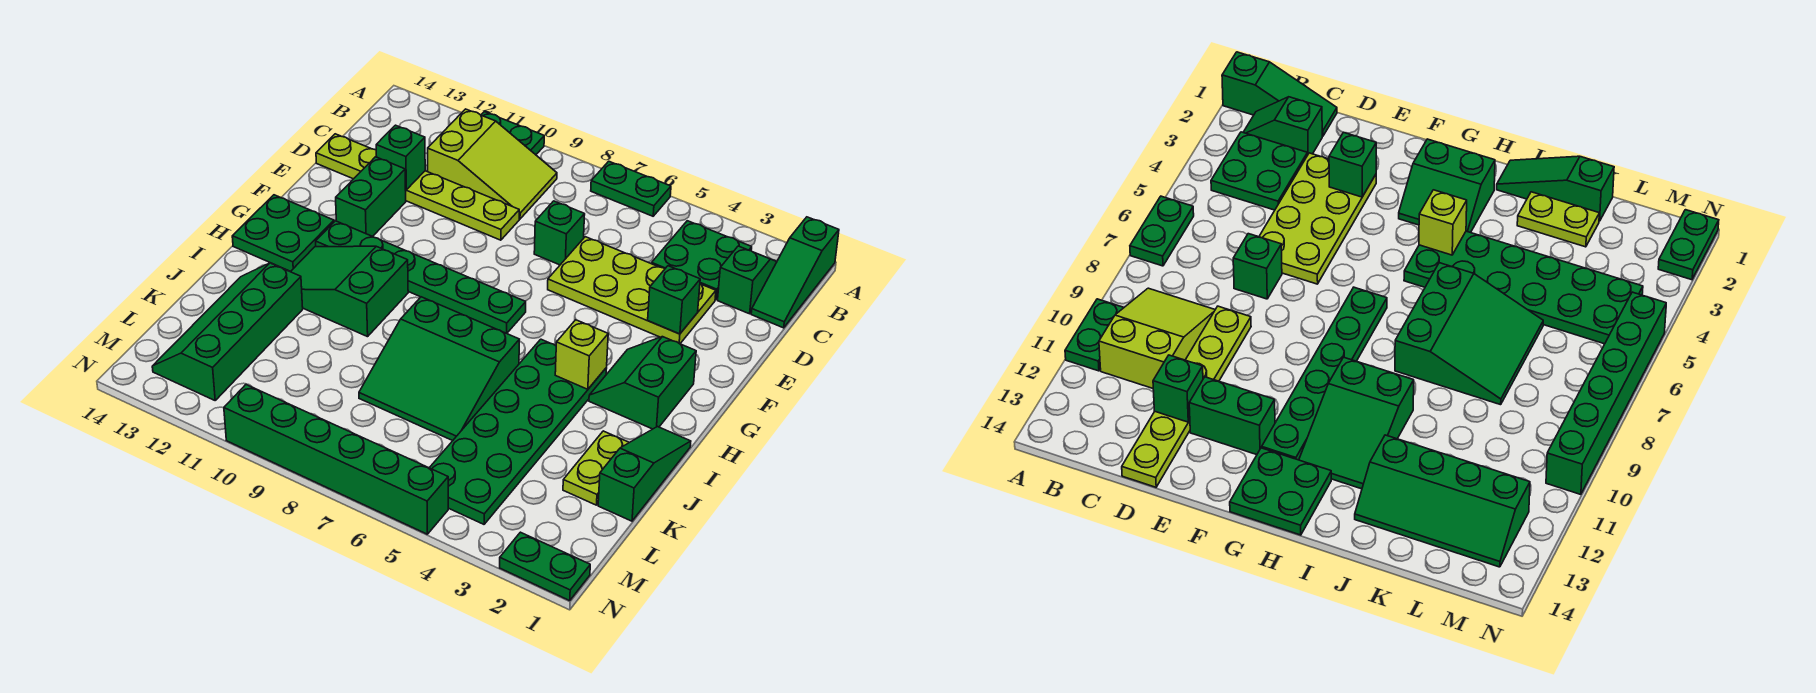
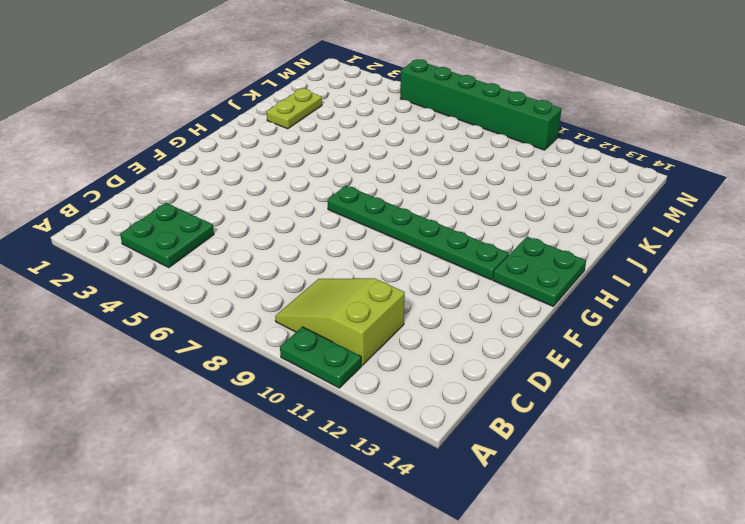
none -> green slope A1:C1 level 1 top A
none -> green plate A6:A7 level 1
none -> green slope B2:C2 level 1 top C

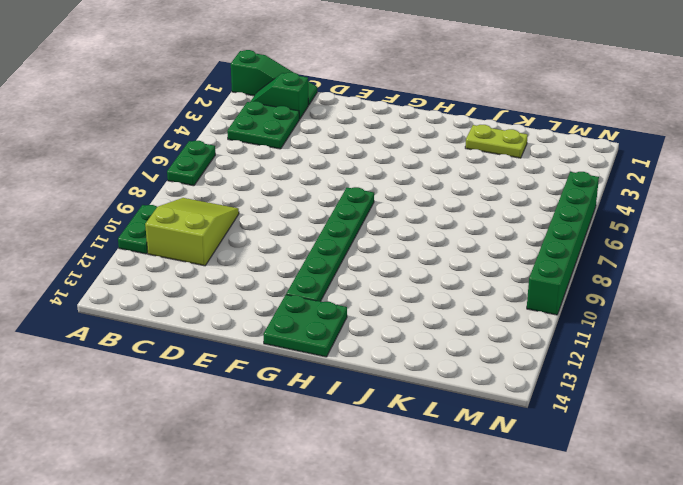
none -> lime plate D3:E6 level 1
none -> green brick D7 level 1
none -> lime plate D9:D14 level 1

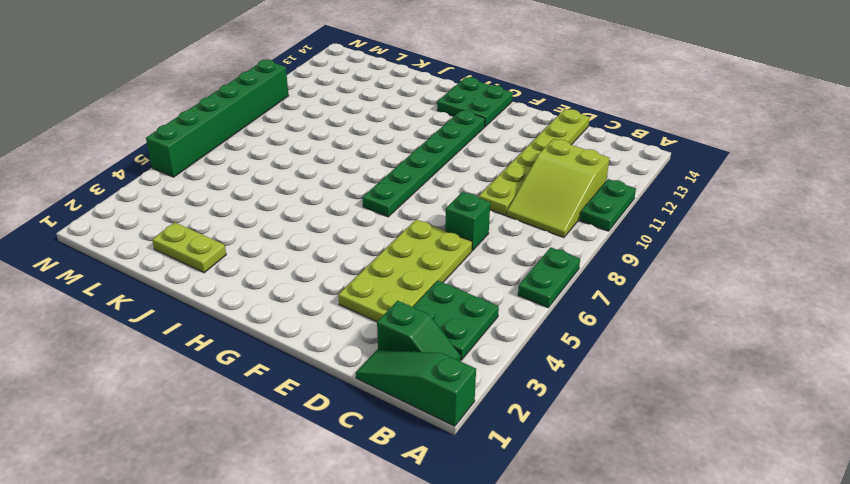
none -> green brick E12:F12 level 1
none -> green slope G2:H3 level 1 top 2
none -> green plate H4:M5 level 1

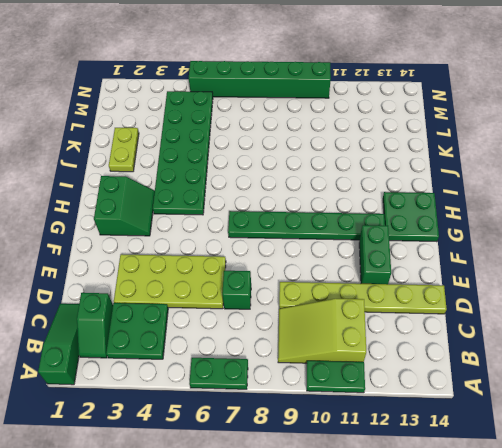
none -> green slope H10:I12 level 1 top 10
none -> green slope I1:K1 level 1 top K
none -> green slope I6:K8 level 1 top I

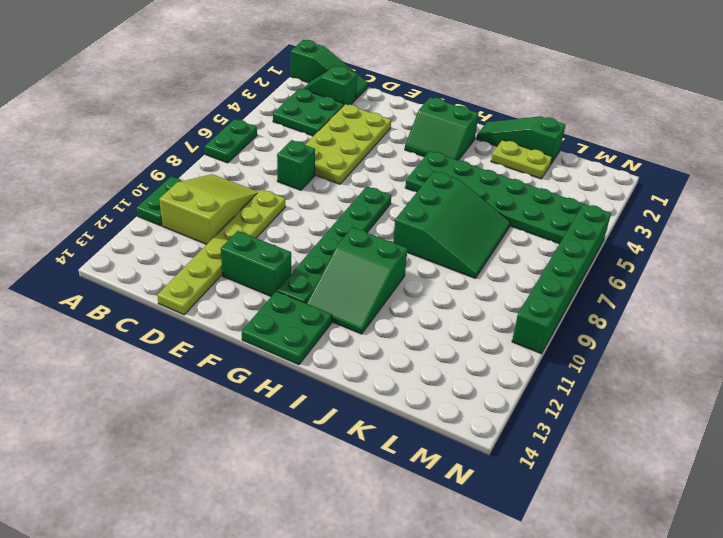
none -> green slope J12:M13 level 1 top 12
none -> green plate N1:N2 level 1
none -> green brick D12 level 2

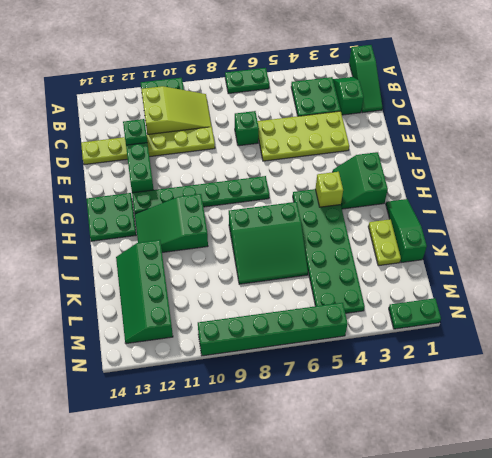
none -> green brick E3 level 2

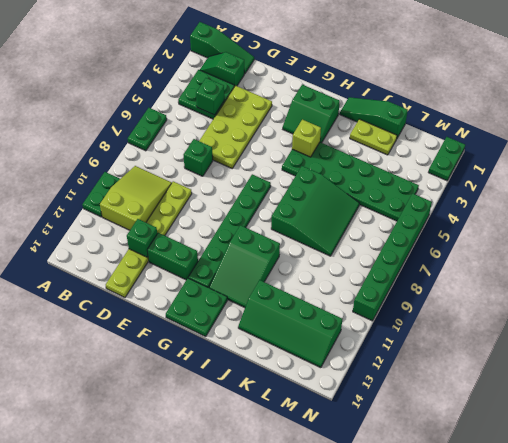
green brick C4 level 2 -> green brick E3 level 2

